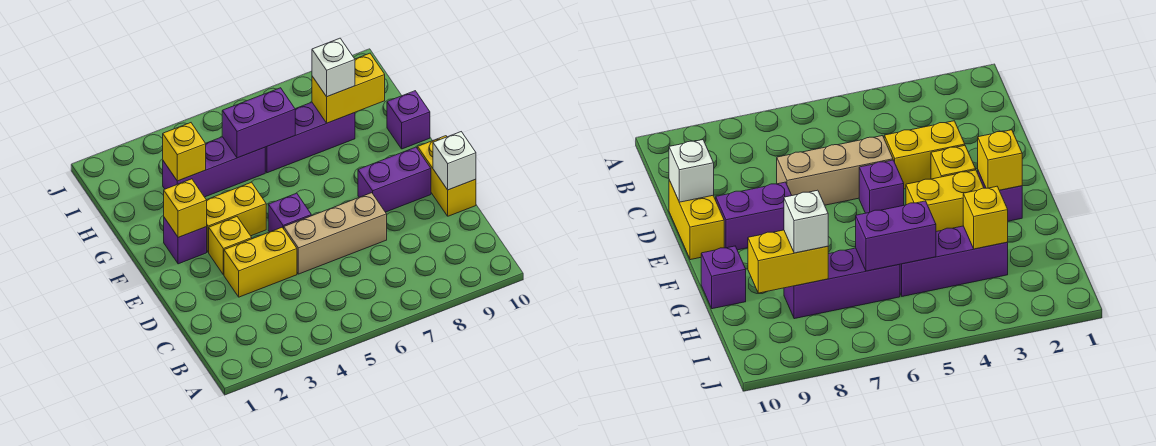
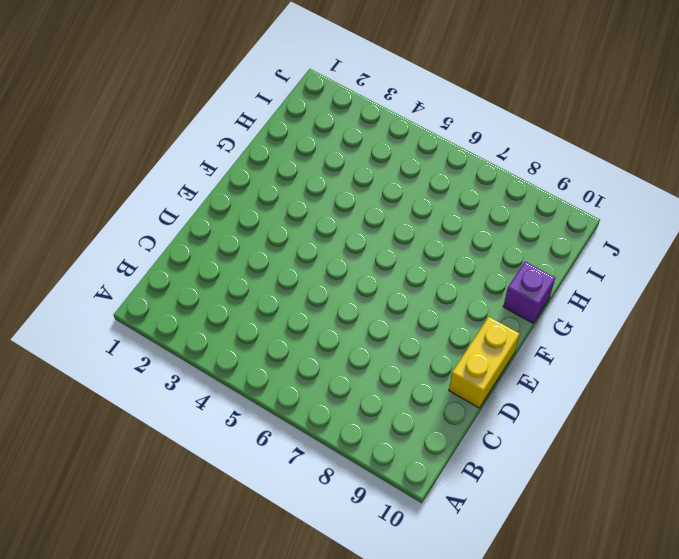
none -> yellow brick D3:D4 level 1
none -> tan brick D5:D7 level 1
none -> yellow brick E3 level 1

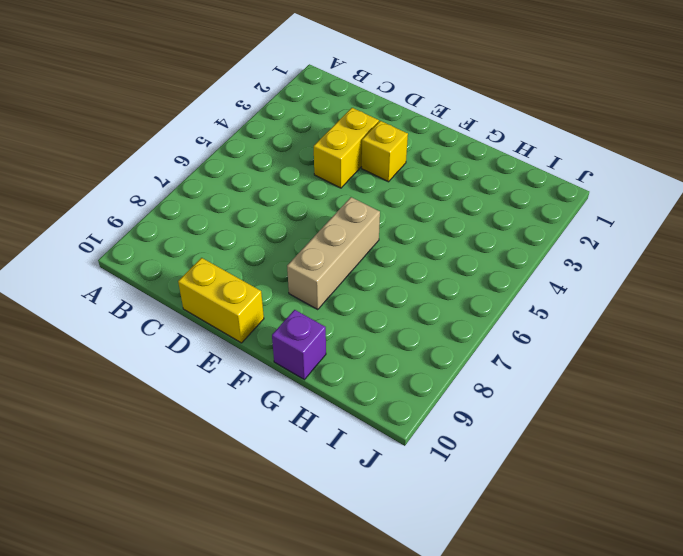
tan brick F6:F8 level 1 -> tan brick D5:D7 level 1
none -> purple brick E5 level 1
none -> purple brick E8:E9 level 1
none -> purple brick F2 level 1

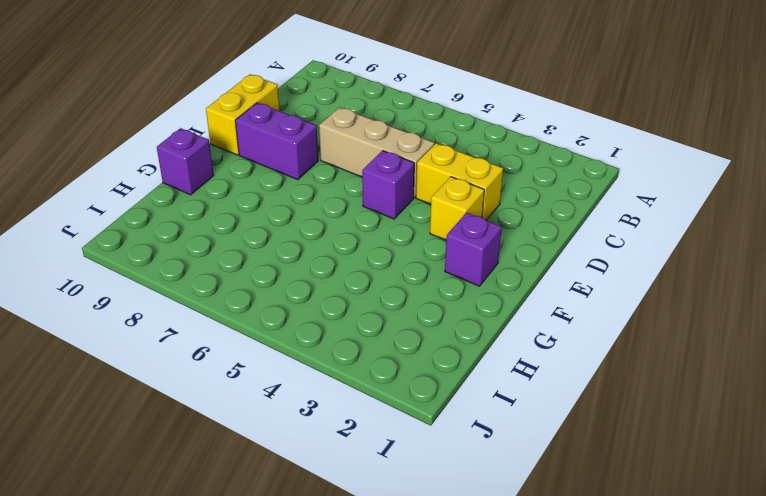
none -> yellow brick F3:F4 level 1
none -> purple brick H3:H5 level 1
none -> purple brick H6:H8 level 1

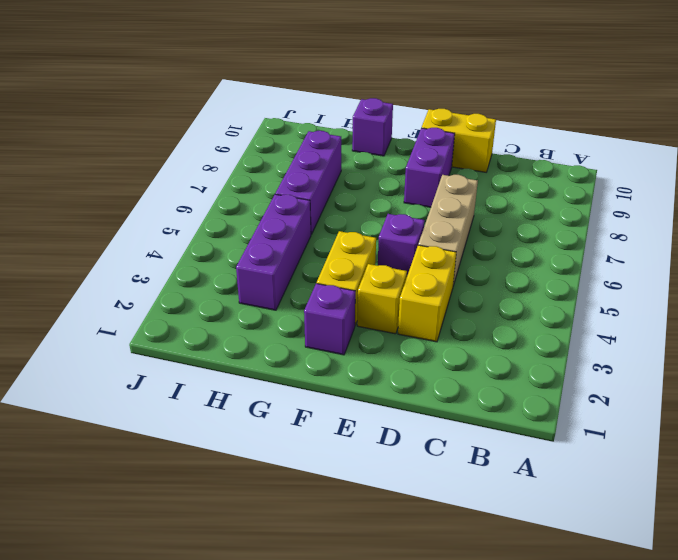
none -> white brick D10 level 2
none -> yellow brick F2 level 2
none -> yellow brick H3 level 2

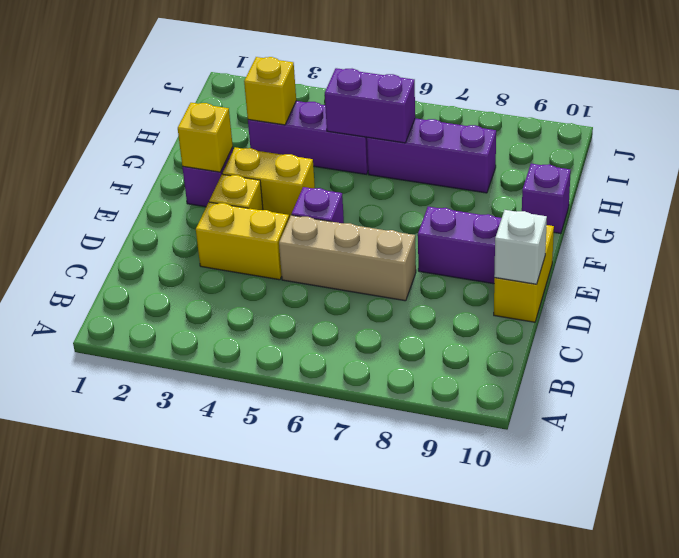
none -> yellow brick H8:H9 level 2
none -> white brick H8 level 3

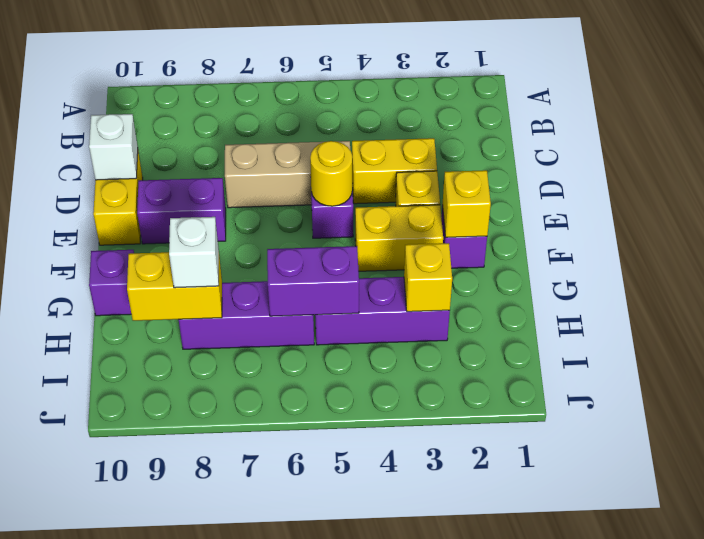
yellow round brick E5 level 2 -> none

